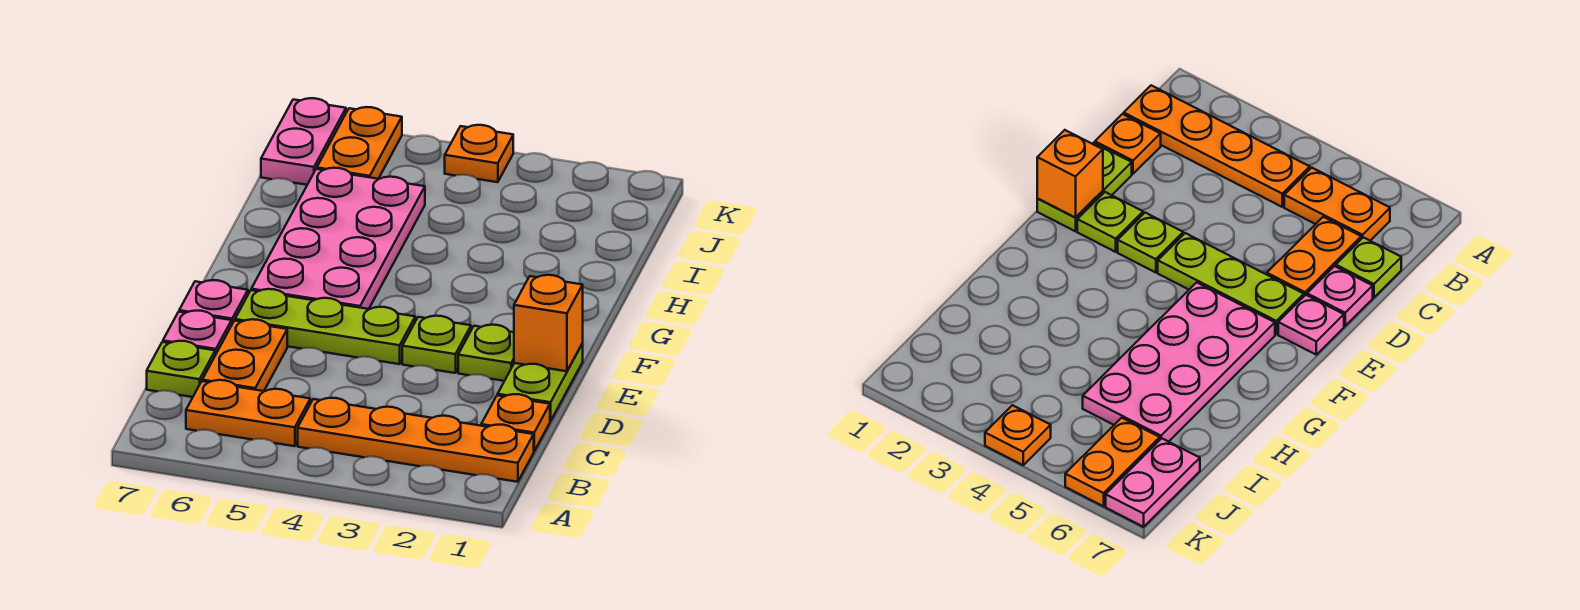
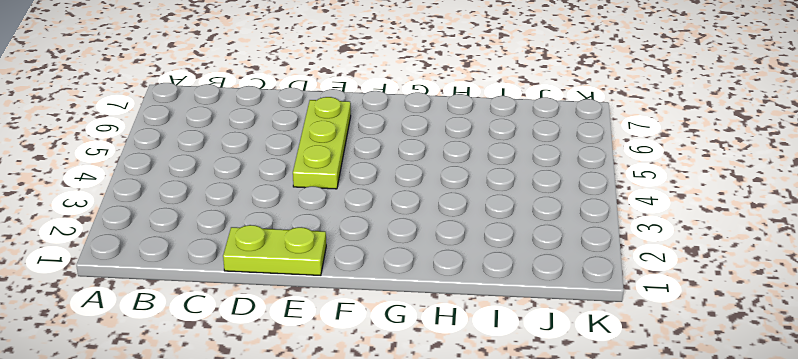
none -> orange plate B1:B4 level 1
none -> orange plate B5:B6 level 1
none -> orange plate C1 level 1

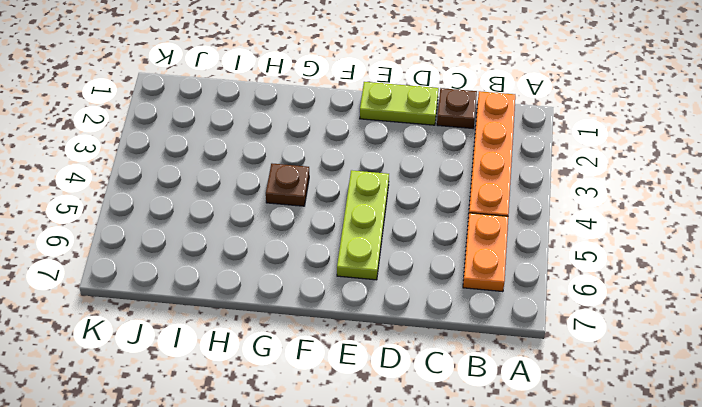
brown plate C1 level 1 -> orange plate C1 level 1
brown plate G4 level 1 -> none
none -> orange plate C6:D6 level 1
none -> lime plate C7 level 1
none -> pink plate D7 level 1

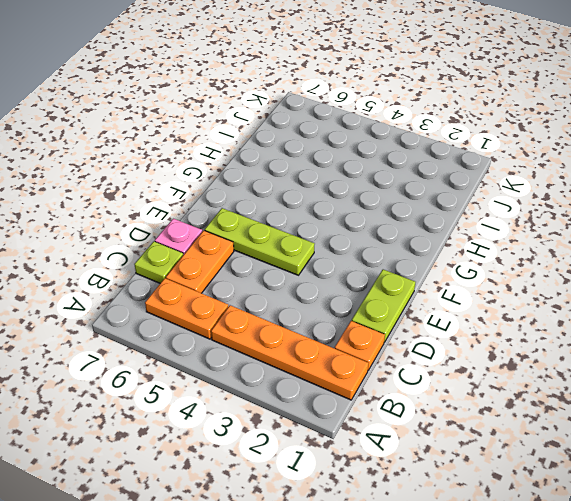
none -> lime plate E2 level 1
none -> lime plate E3 level 1
none -> pink plate E7 level 1

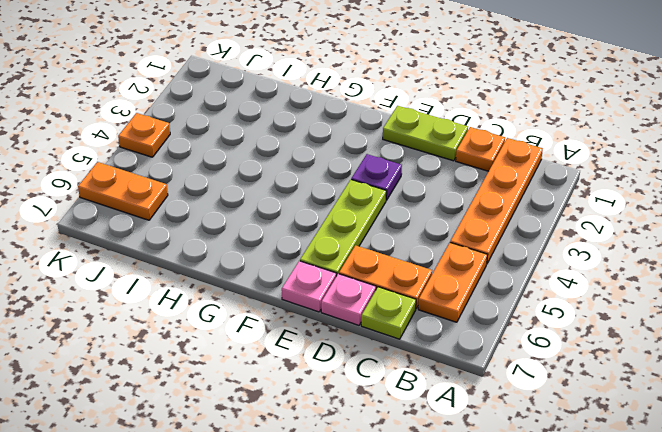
purple plate E3 level 1 -> lime plate E3 level 1
none -> lime plate E2 level 1
none -> pink plate F5:I6 level 1
none -> pink plate J7:K7 level 1

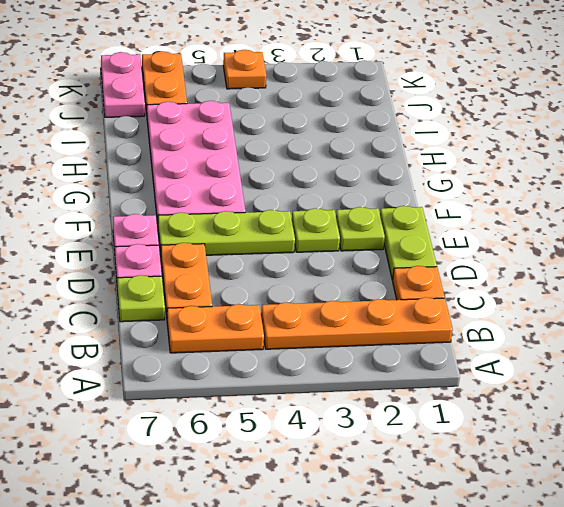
none -> orange brick E1 level 2

